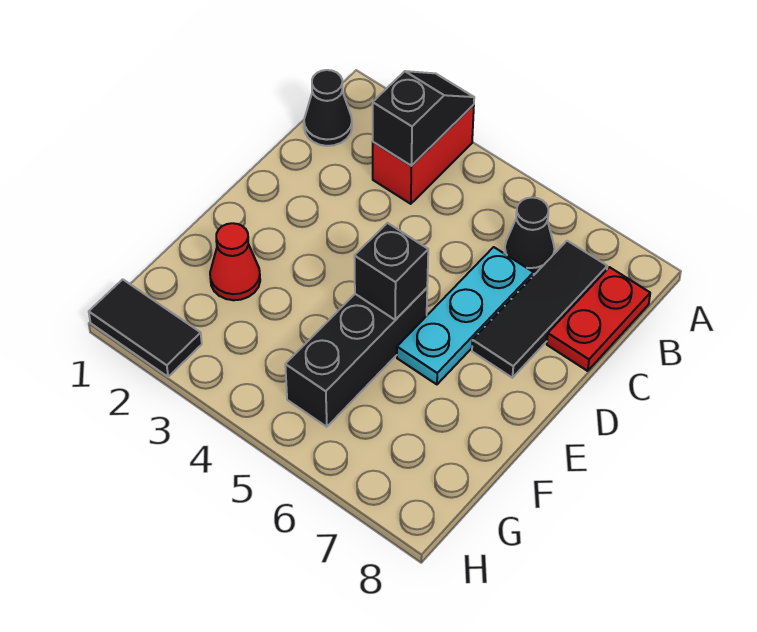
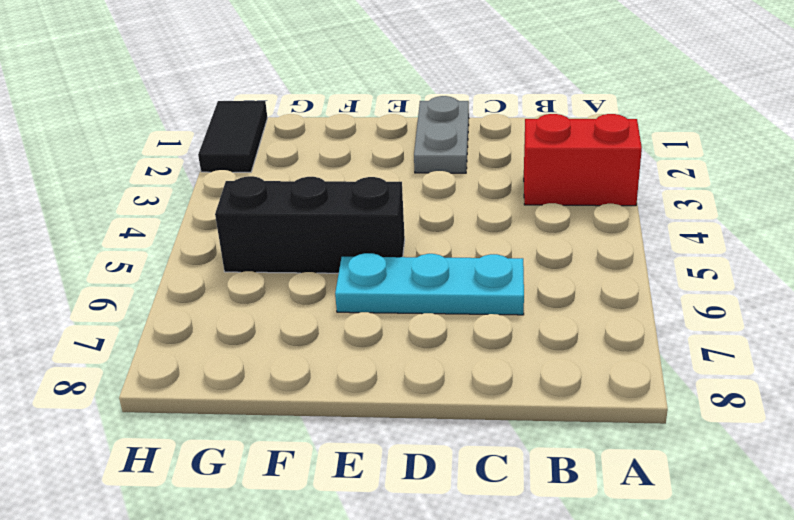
grey plate D1:D2 level 1 -> none
none -> black cone B1 level 1
none -> black cone B6 level 1

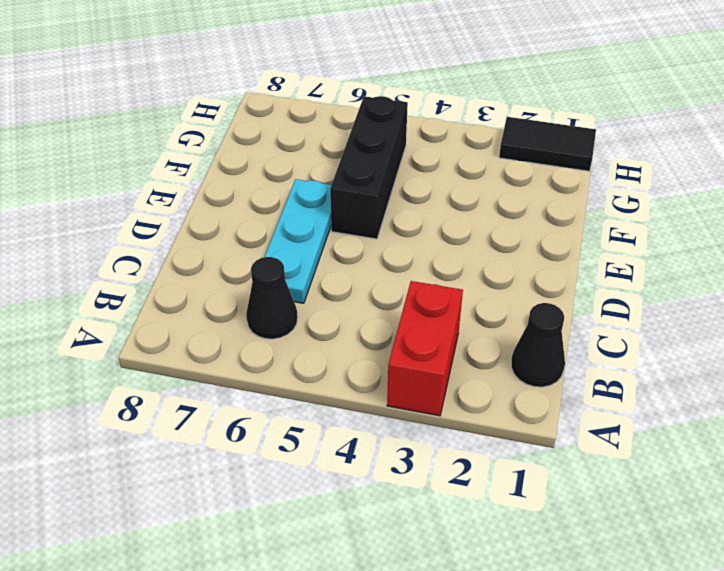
none -> black tile B7:D7 level 1
none -> red plate B8:C8 level 1

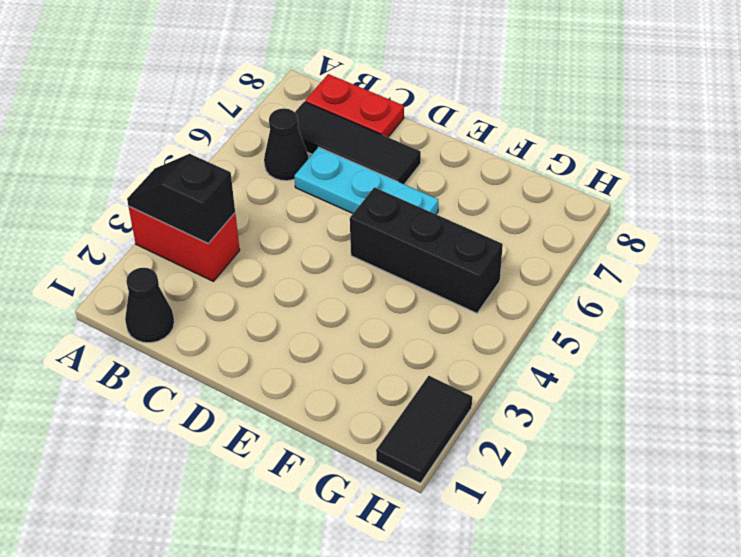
none -> red cone F2 level 1
none -> black brick E5 level 2

